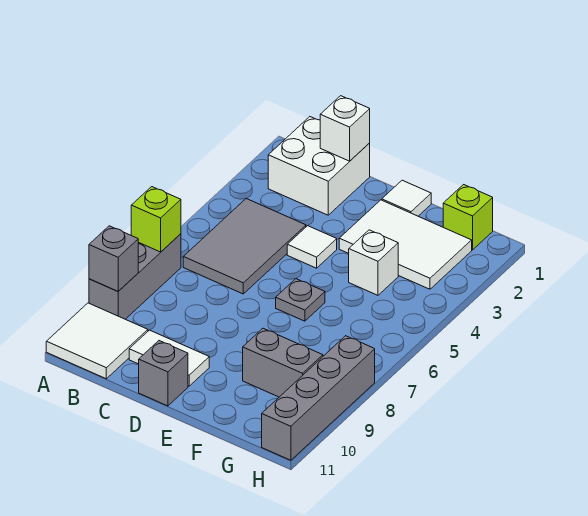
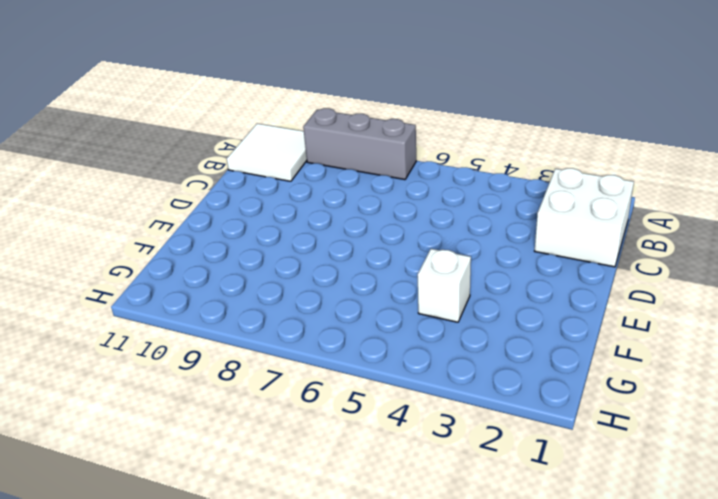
none -> grey tile B4:C6 level 1
none -> white tile C10:D10 level 1
none -> white tile D4 level 1

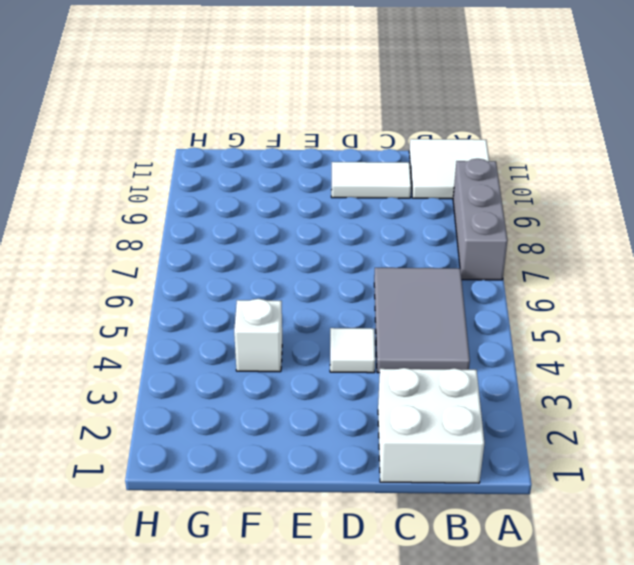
none -> grey brick D11 level 1
none -> white tile E1 level 1
none -> white tile E2:G3 level 1

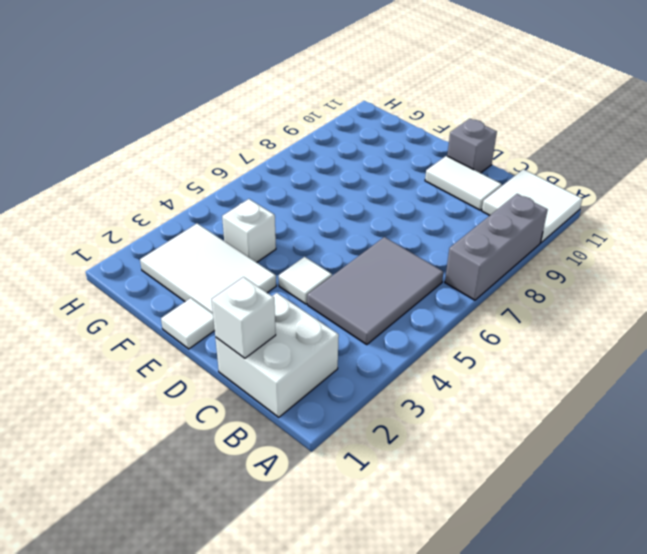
none -> grey plate E6 level 1
none -> grey brick F9:G9 level 1
none -> lime brick G1 level 1

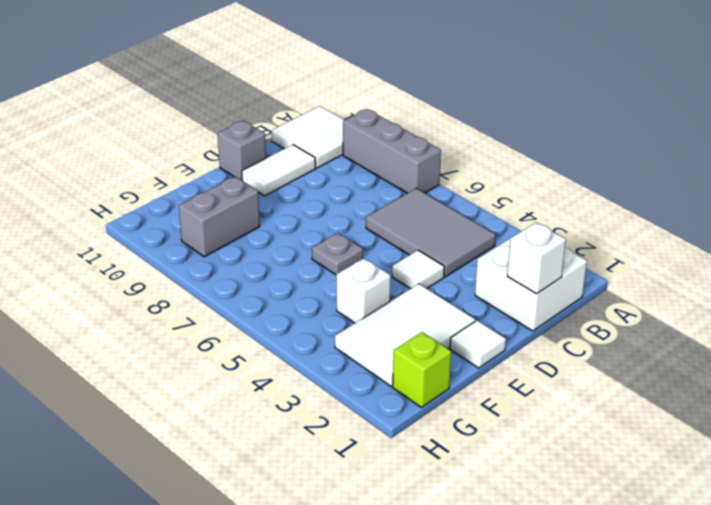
none -> grey brick H8:H11 level 1
none -> lime brick A7 level 2
none -> grey brick A9 level 2

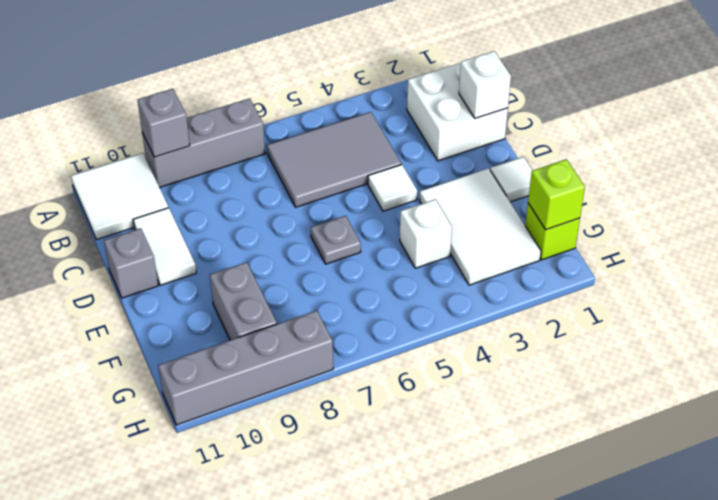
lime brick G1 level 2 -> lime brick A7 level 2

